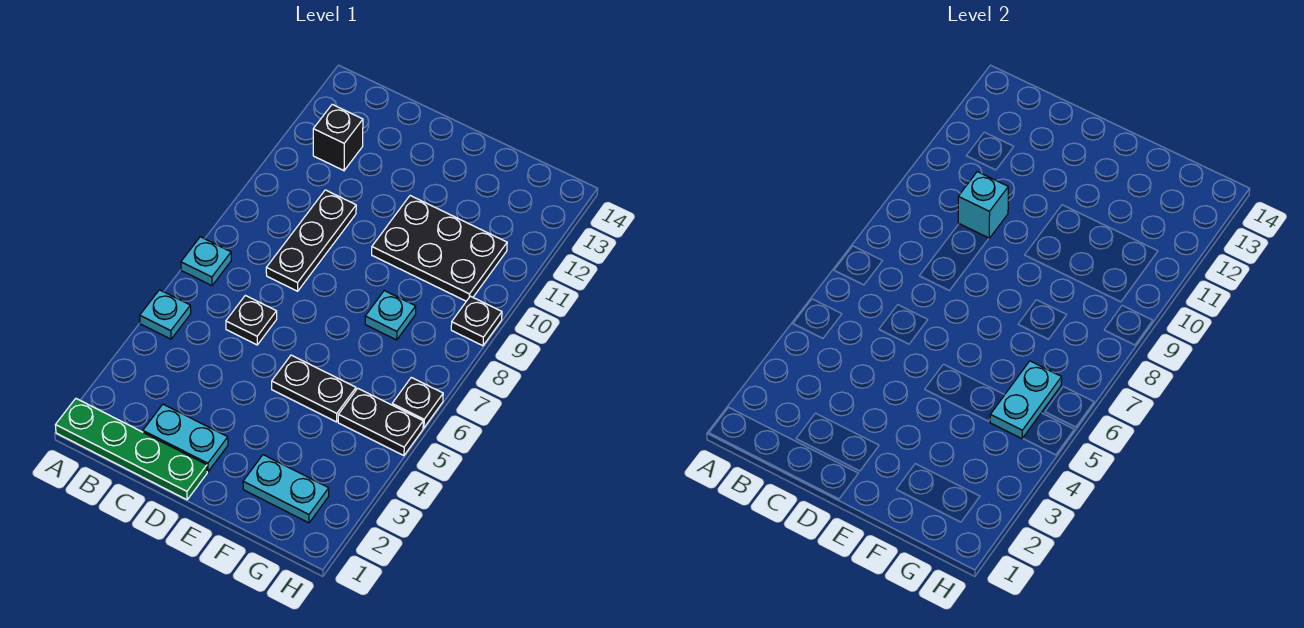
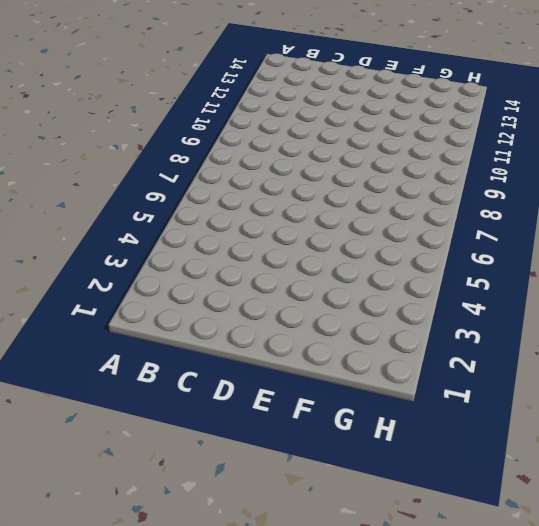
none -> green plate A1:D1 level 1
none -> cyan plate A5 level 1
none -> cyan plate A7 level 1

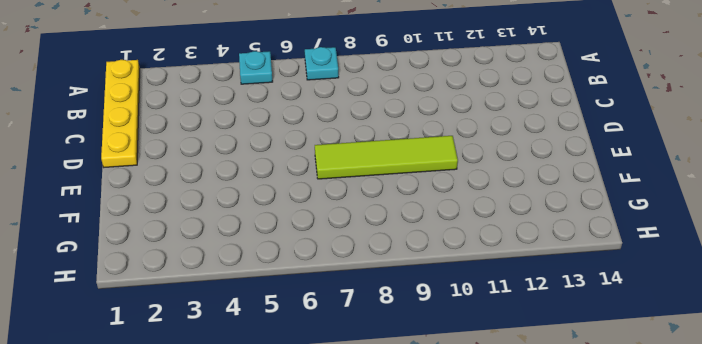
yellow plate A1:D1 level 1 -> green plate A1:D1 level 1
lime tile E7:E10 level 1 -> black plate E10:G11 level 1
none -> black brick B12 level 1
none -> cyan plate C2:D2 level 1
none -> black plate C6 level 1

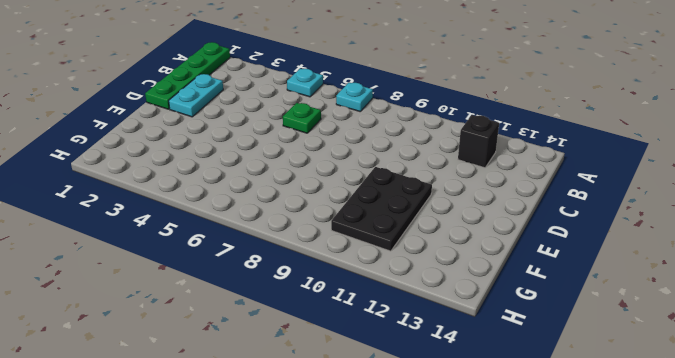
green plate C6 level 1 -> black plate C6 level 1
none -> black plate C8:C10 level 1
none -> black plate E5:F5 level 1
none -> cyan plate F2:G2 level 1

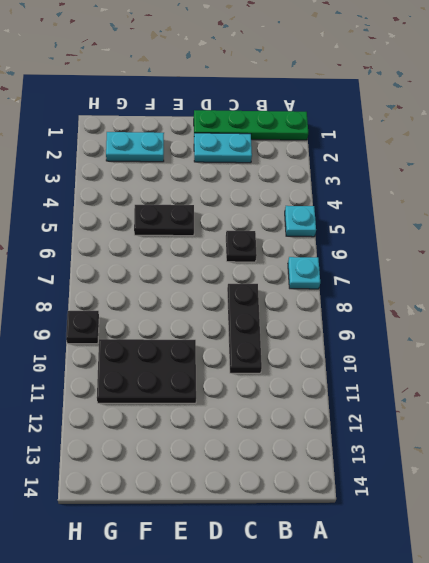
none -> black brick B12 level 1
none -> cyan plate F8 level 1
none -> black plate G5:H5 level 1

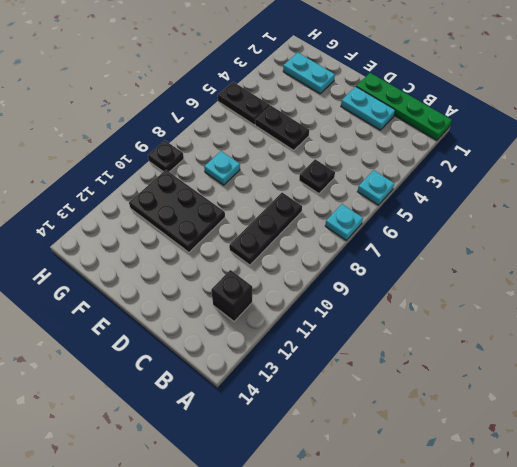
none -> black plate H6 level 1
none -> cyan brick C10 level 2
none -> cyan plate G5:G6 level 2

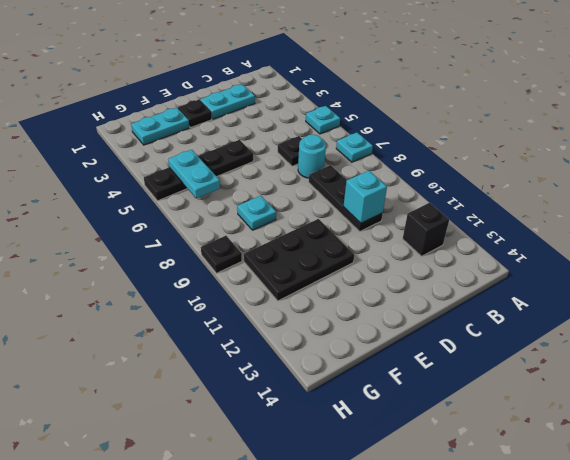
cyan round brick C7 level 1 -> none
black plate E2 level 1 -> black plate H6 level 1
none -> green plate A1:D1 level 1

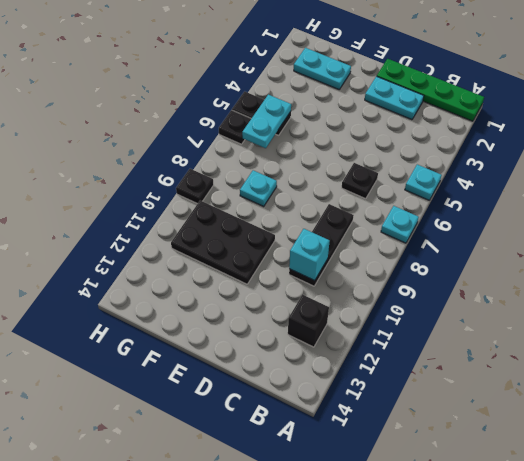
none -> black plate E5:F5 level 1

